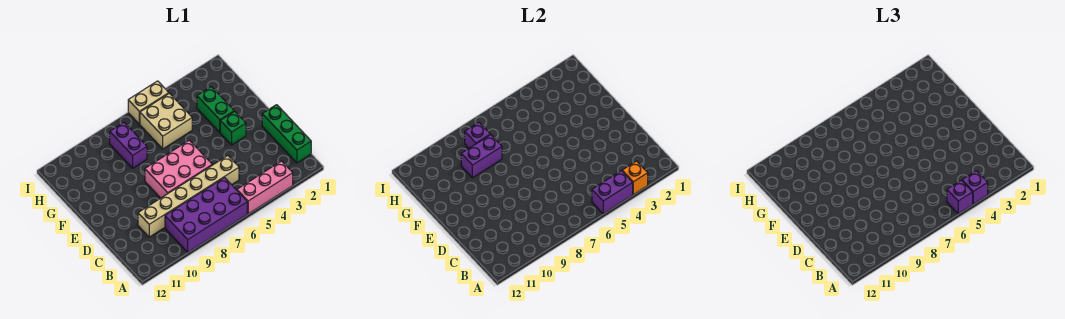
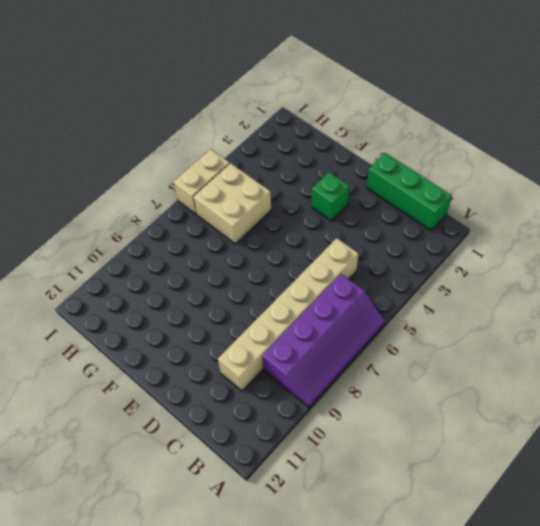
purple slope A6:B9 level 1 top B -> purple brick A6:B9 level 1
none -> pink brick A3:A5 level 1
none -> pink brick D6:E8 level 1
none -> green brick F3:G3 level 1

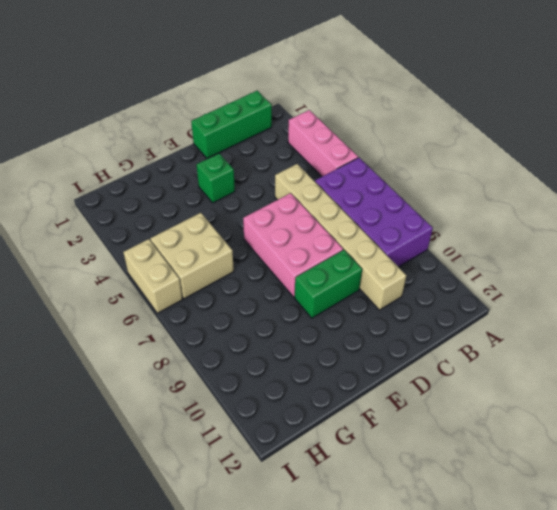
green brick D9:E9 level 1 -> green brick F3:G3 level 1
none -> purple brick G8:H8 level 1
none -> orange brick A3 level 2
none -> purple brick A4:A5 level 2

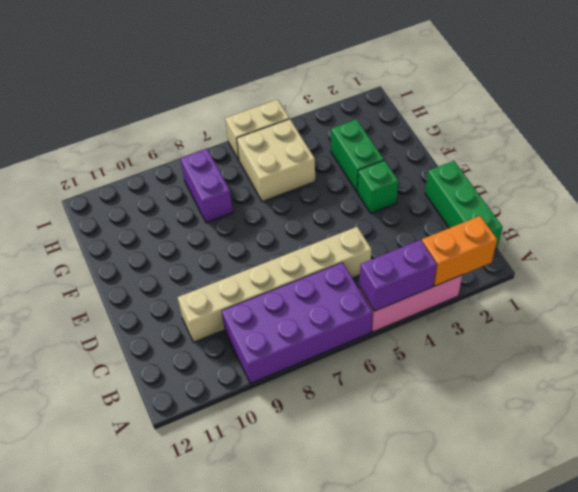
orange brick A2:A3 level 2 -> orange brick A3 level 2
none -> pink brick D6:E8 level 1
none -> purple brick G8:G9 level 2
none -> purple brick H8 level 2

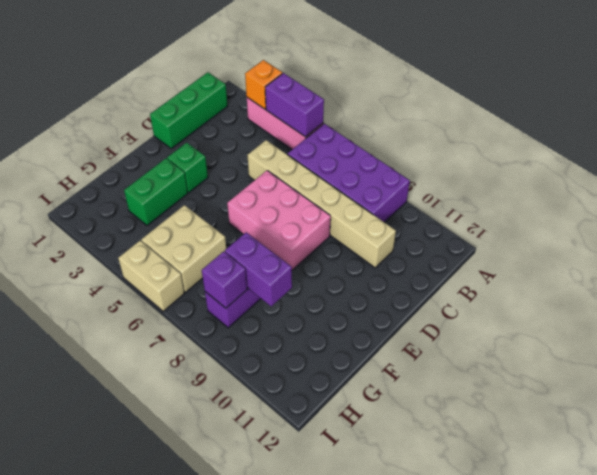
none -> purple brick A4 level 3
none -> purple brick A5 level 3

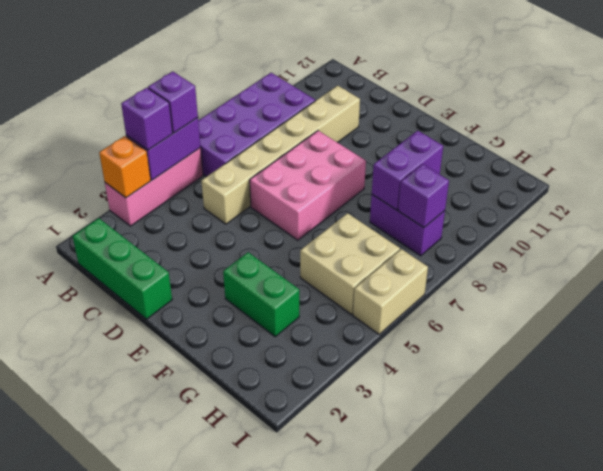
none -> green brick E3 level 1

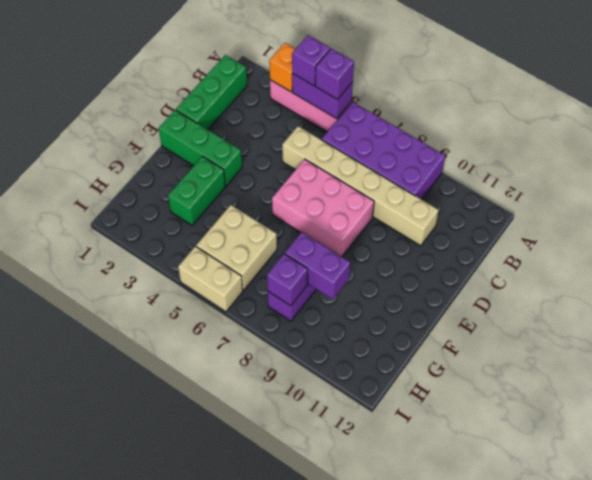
green brick E1:E3 level 1 -> green brick E3 level 1

